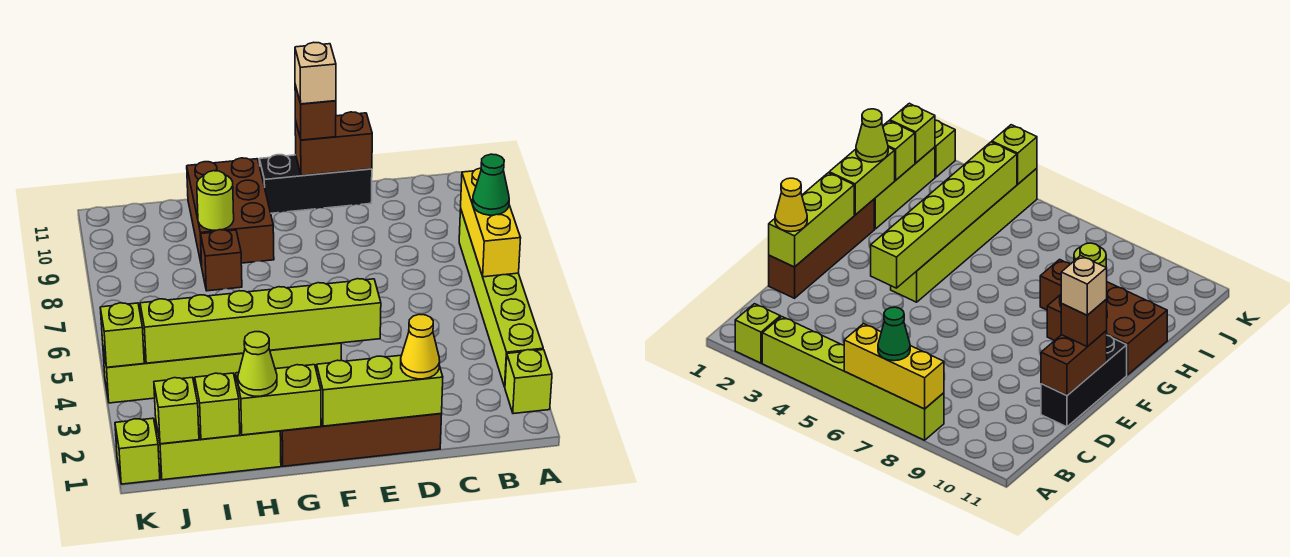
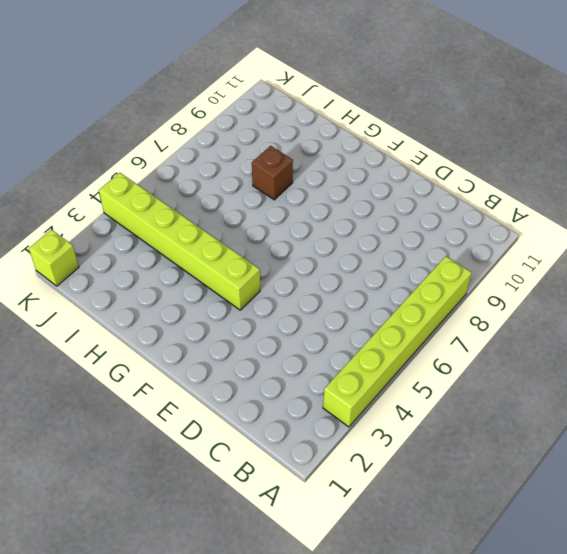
none -> lime brick A2 level 1
none -> brown brick D1:G1 level 1
none -> black brick D11:F11 level 1

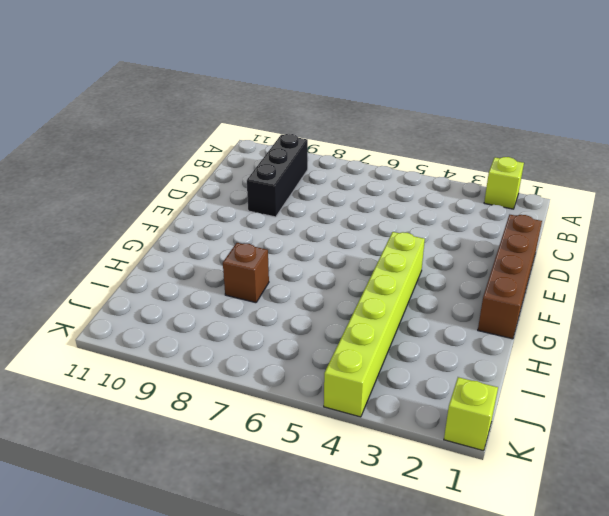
black brick B9:D9 level 1 -> black brick D11:F11 level 1
none -> lime brick A3:A8 level 1
none -> brown brick G9:H11 level 1
none -> lime brick H1:J1 level 1

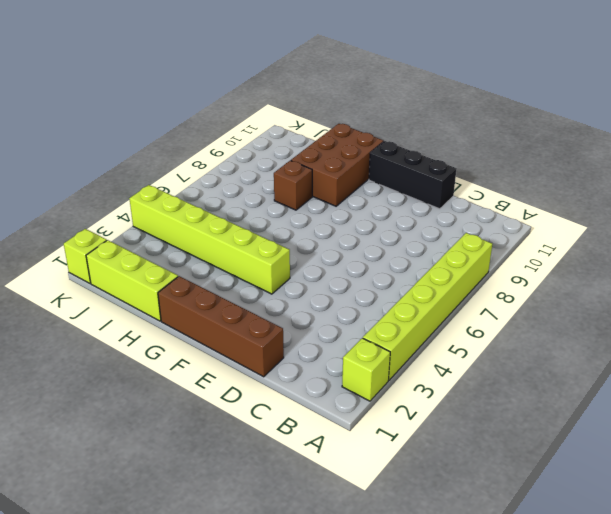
none -> yellow brick A6:A8 level 2
none -> lime brick D1:F1 level 2
none -> brown brick D11:E11 level 2

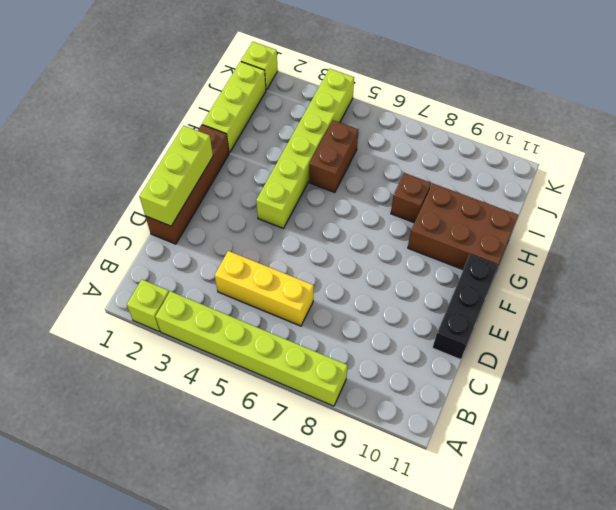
yellow brick C4:C6 level 1 -> yellow brick A6:A8 level 2
brown brick H5:I5 level 1 -> brown brick D11:E11 level 2
none -> lime brick E4:J4 level 2
none -> lime brick G1:H1 level 2
none -> lime round brick H9 level 2

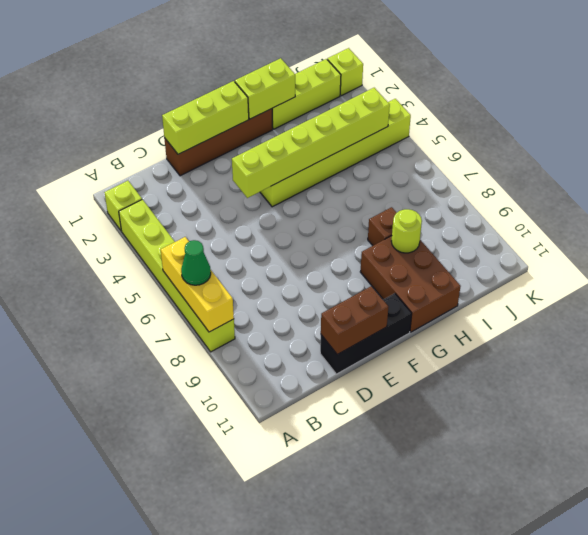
none -> lime brick I1 level 2
none -> lime brick J1 level 2
none -> lime brick K4 level 2

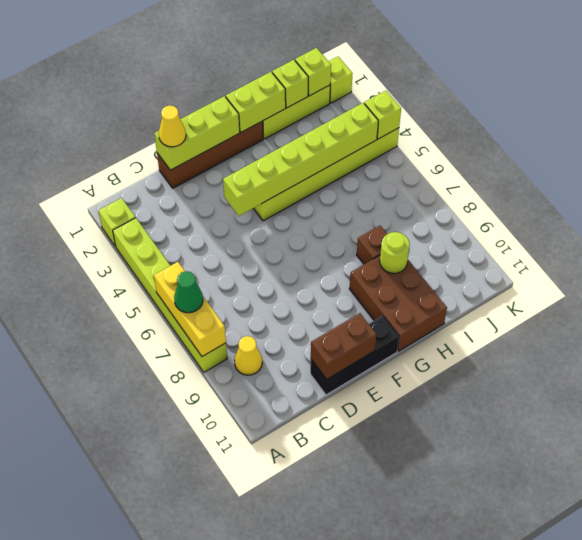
yellow cone B9 level 1 -> none
none -> brown brick E11 level 3
none -> lime cone H1 level 3
none -> tan brick E11 level 4

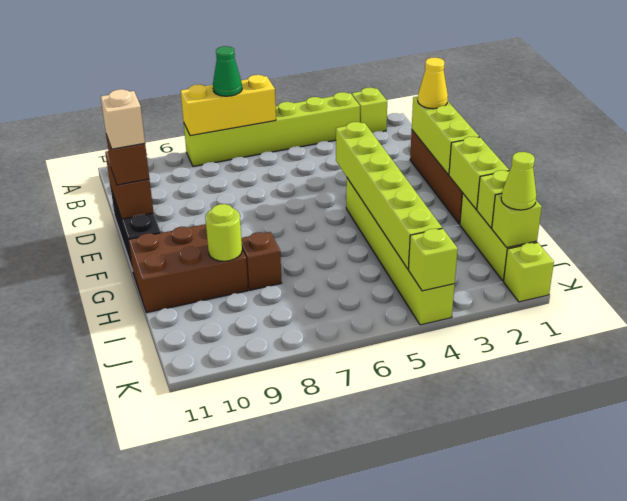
lime cone J1 level 3 -> lime cone H1 level 3

